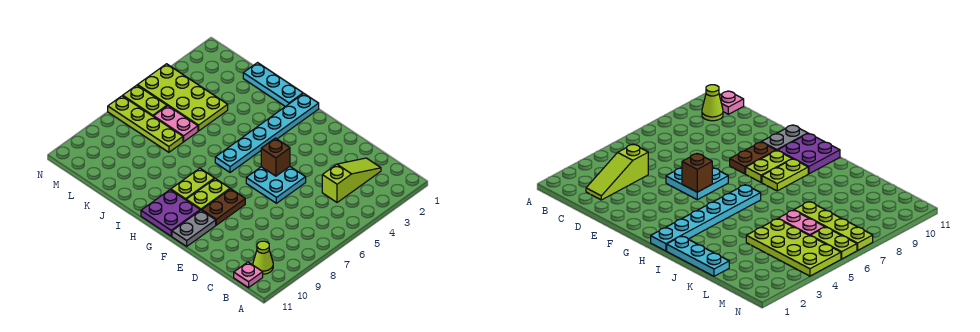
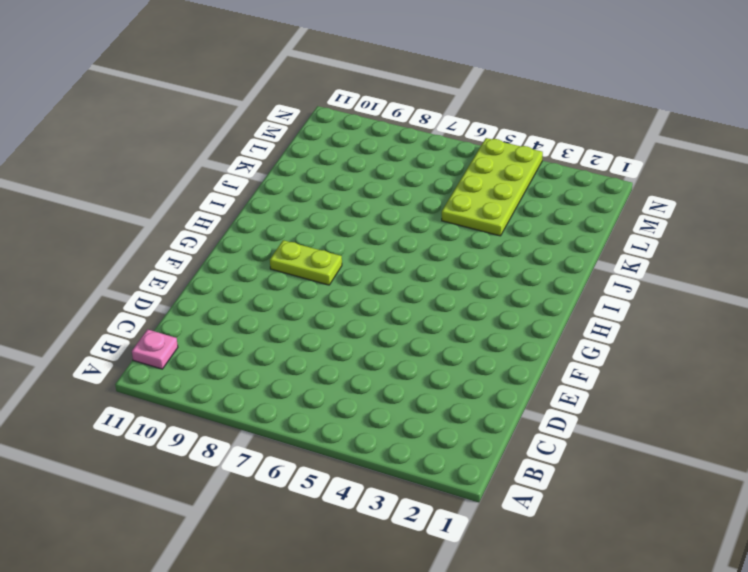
none -> lime cone B10 level 1
none -> lime slope C2:C4 level 1 top 4
none -> cyan plate E5:F6 level 1

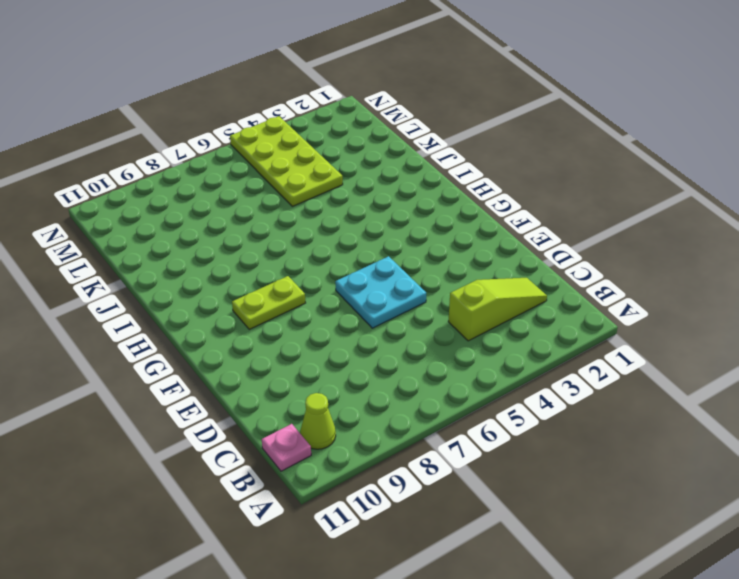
none -> brown plate F8:F9 level 1
none -> grey plate F10:F11 level 1
none -> purple plate G10:H11 level 1

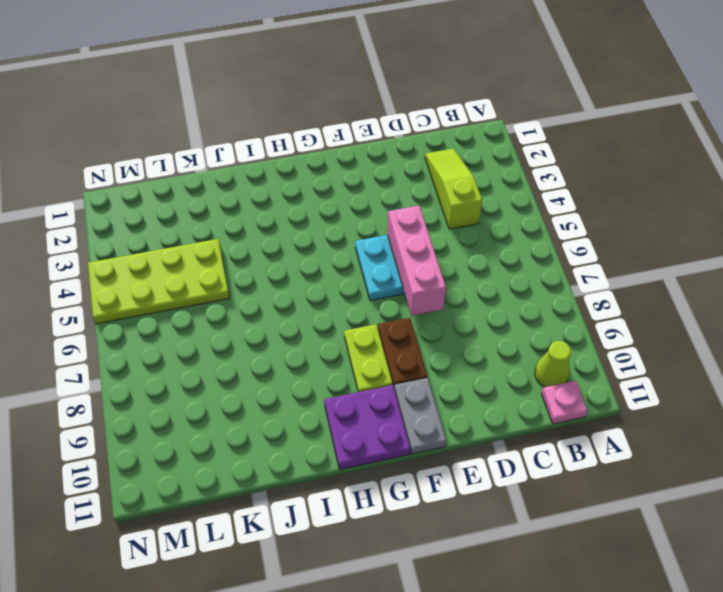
pink brick E5:E7 level 2 -> none
none -> cyan plate H1:H6 level 1
none -> lime plate H8:H9 level 1
none -> cyan plate I1:K1 level 1

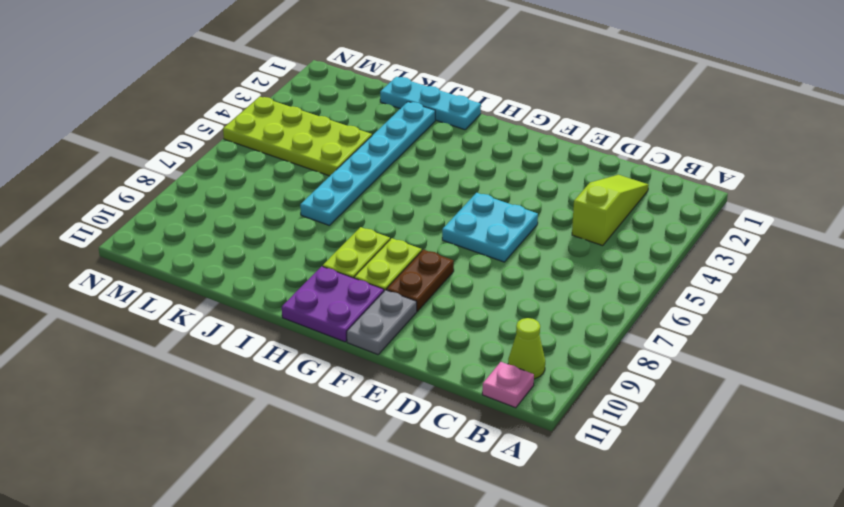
cyan plate J2:J7 level 1 -> cyan plate H1:H6 level 1
none -> pink plate K6:L6 level 1
none -> lime plate K7:N7 level 1
none -> lime plate M6:N6 level 1

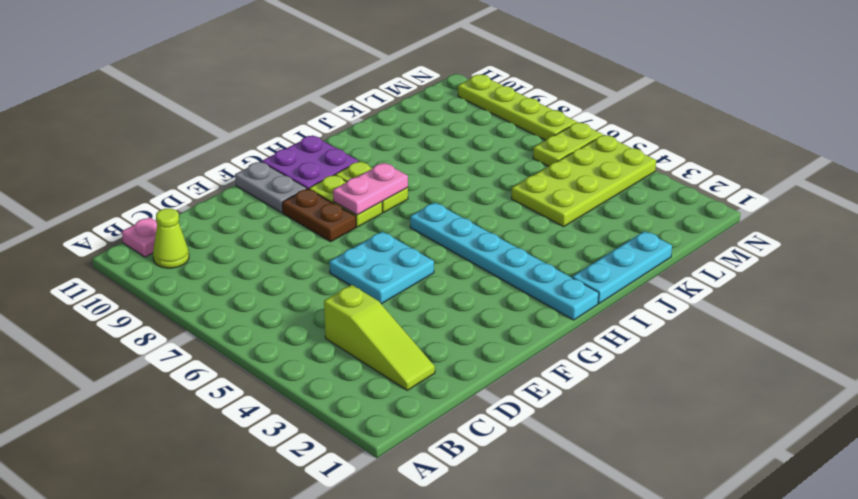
pink plate G8:H8 level 2 -> pink plate K6:L6 level 1
lime plate N7:N10 level 1 -> lime plate K7:N7 level 1
none -> brown brick F5 level 2

